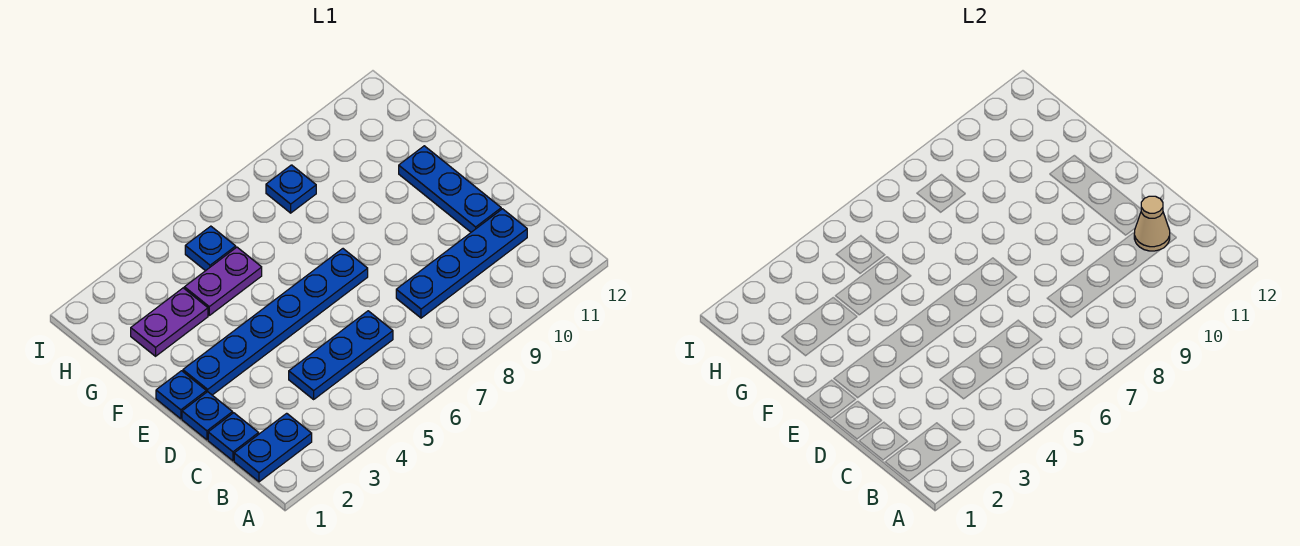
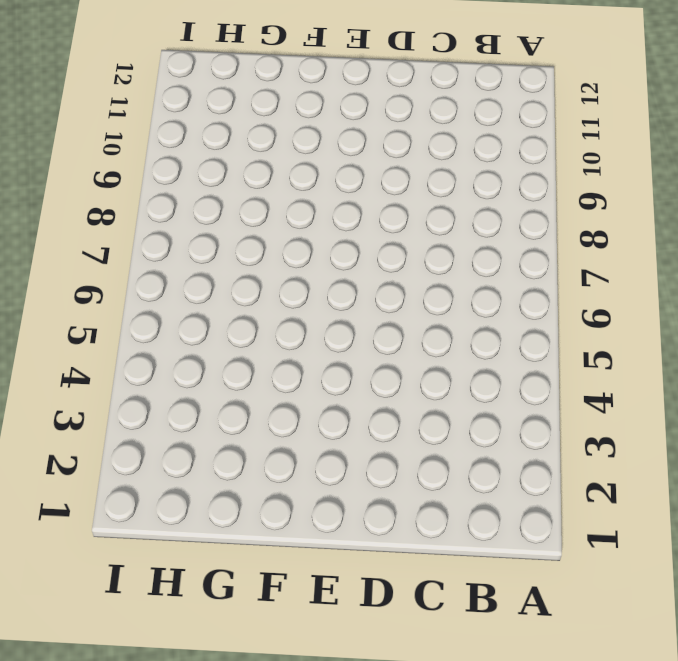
none -> blue plate B1:B2 level 1
none -> blue plate C1 level 1
none -> blue plate C4:C6 level 1

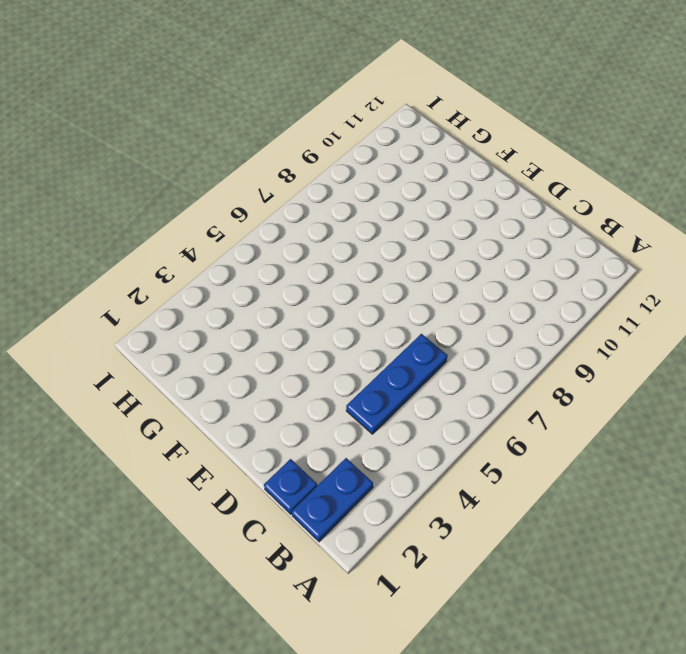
none -> blue plate C8:C11 level 1
none -> blue plate D1 level 1
none -> blue plate D11:F11 level 1

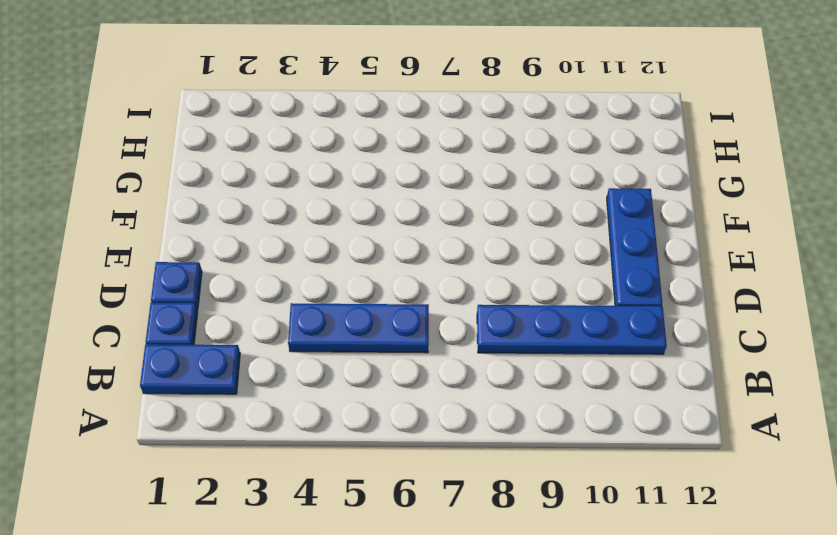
none -> blue plate E1 level 1
none -> blue plate E2:E7 level 1
none -> purple plate G2:G3 level 1

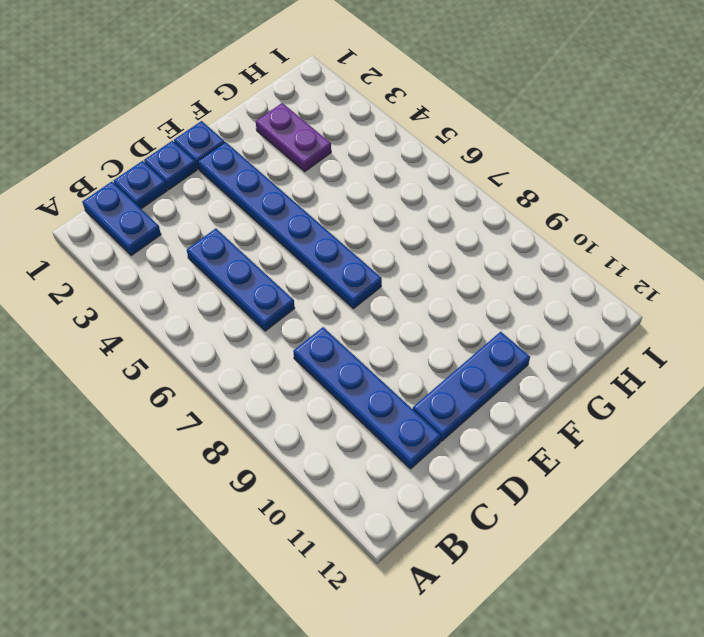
none -> purple plate G4:G5 level 1
none -> blue plate H5 level 1
none -> blue plate H8 level 1

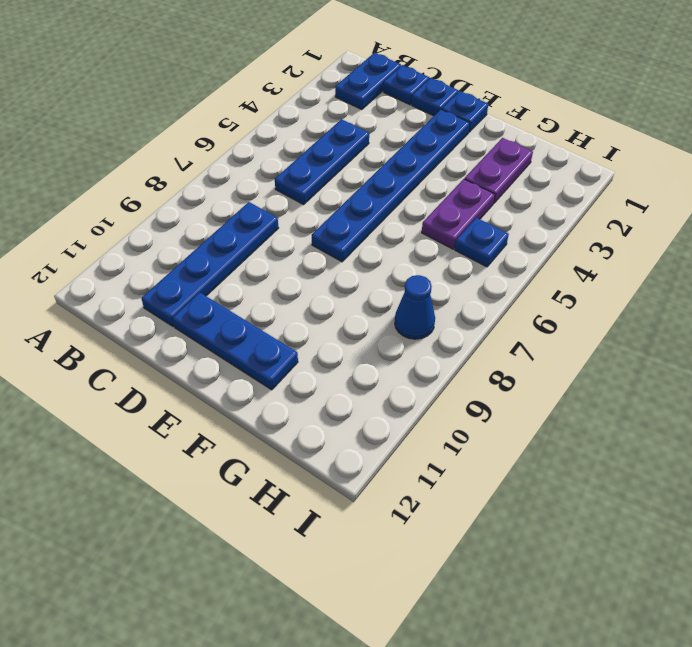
blue cone H8 level 1 -> blue plate H8 level 1
none -> tan cone C11 level 2

